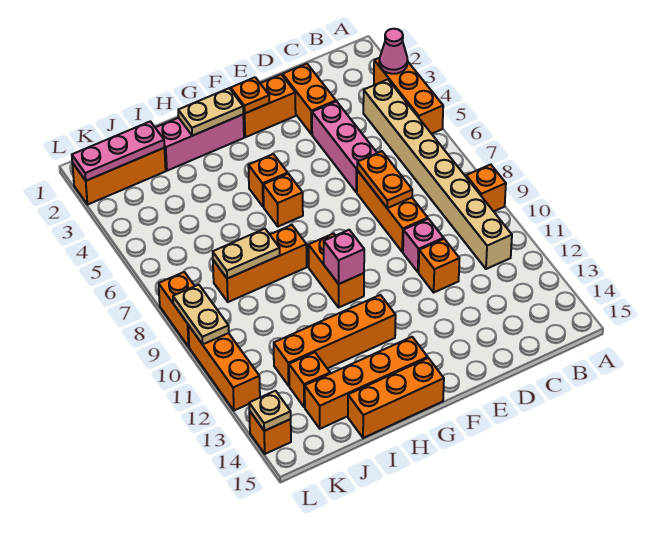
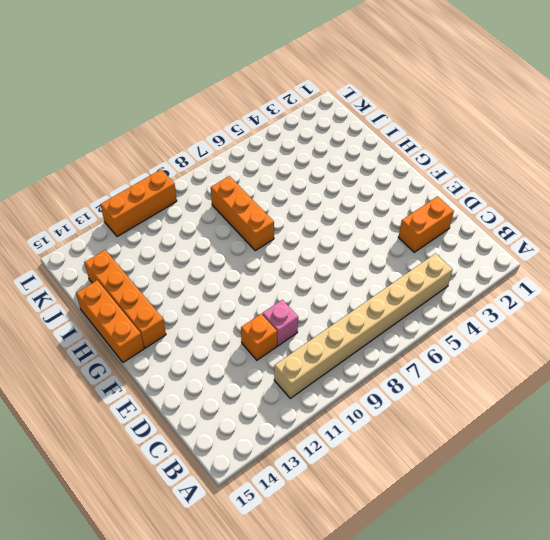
none -> orange brick A3:A5 level 1
none -> orange brick A9 level 1
none -> pink brick D4:D6 level 1
none -> orange brick D7:D9 level 1

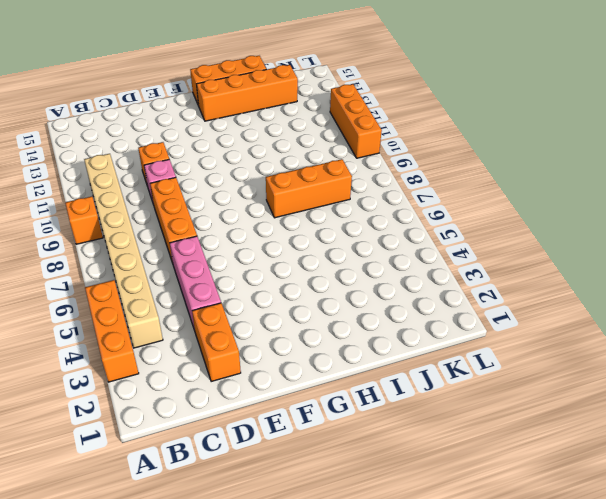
none -> orange brick E2:F2 level 1
none -> pink brick G2:I2 level 1
none -> orange brick G5 level 1
none -> orange brick G6 level 1

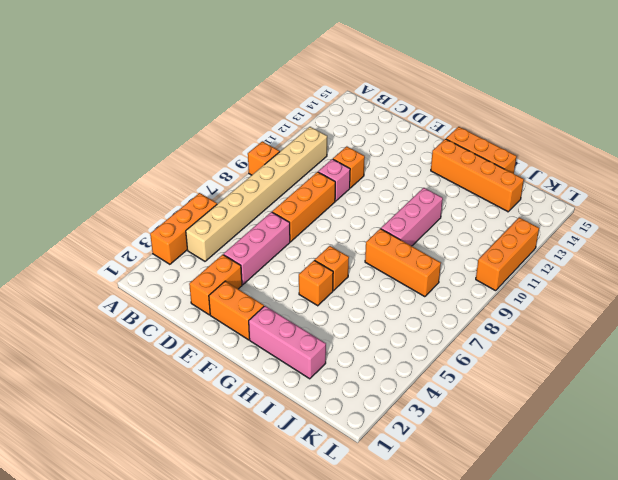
pink brick H9:H11 level 1 -> none
none -> orange brick G9:G10 level 1
none -> orange brick G12:J12 level 1
none -> orange brick J2:L2 level 1
none -> orange brick J13 level 1

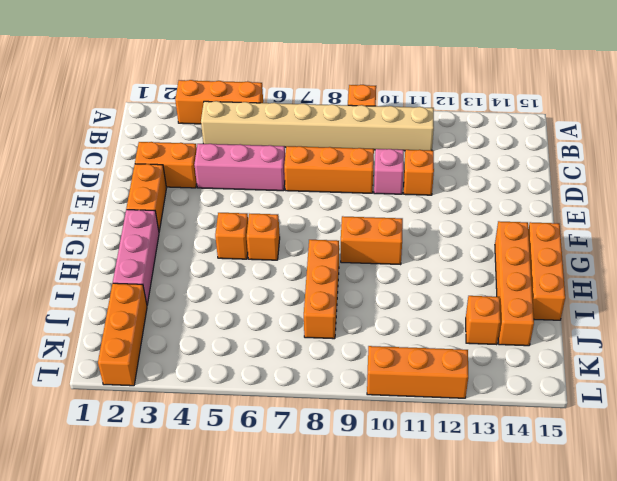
none -> orange brick G12:J12 level 1
none -> orange brick L8:L9 level 1
none -> orange brick L14 level 1
none -> pink cone A3 level 2

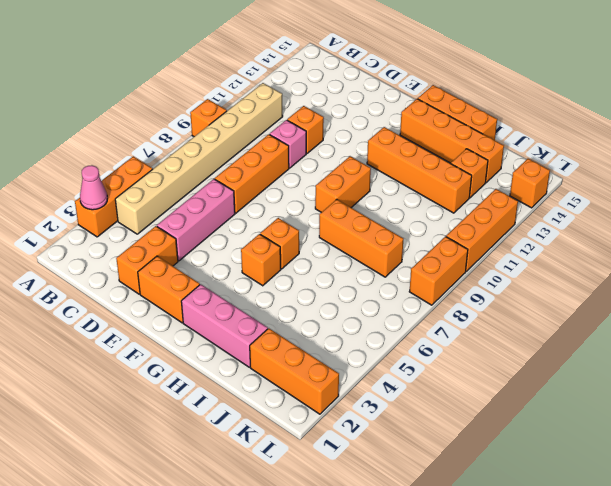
none -> orange plate D7:D8 level 2
none -> orange plate F2 level 2
none -> tan plate G2:H2 level 2
none -> pink brick G10 level 2

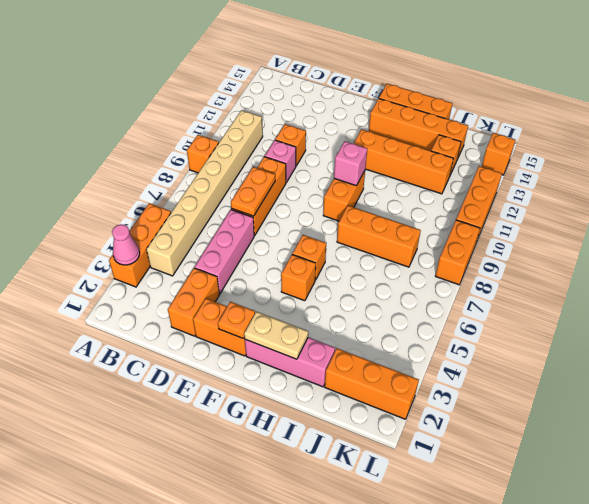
none -> tan plate I8:J8 level 2
none -> pink plate J2:L2 level 2
none -> tan plate L9:L10 level 2
none -> tan plate L14 level 2

